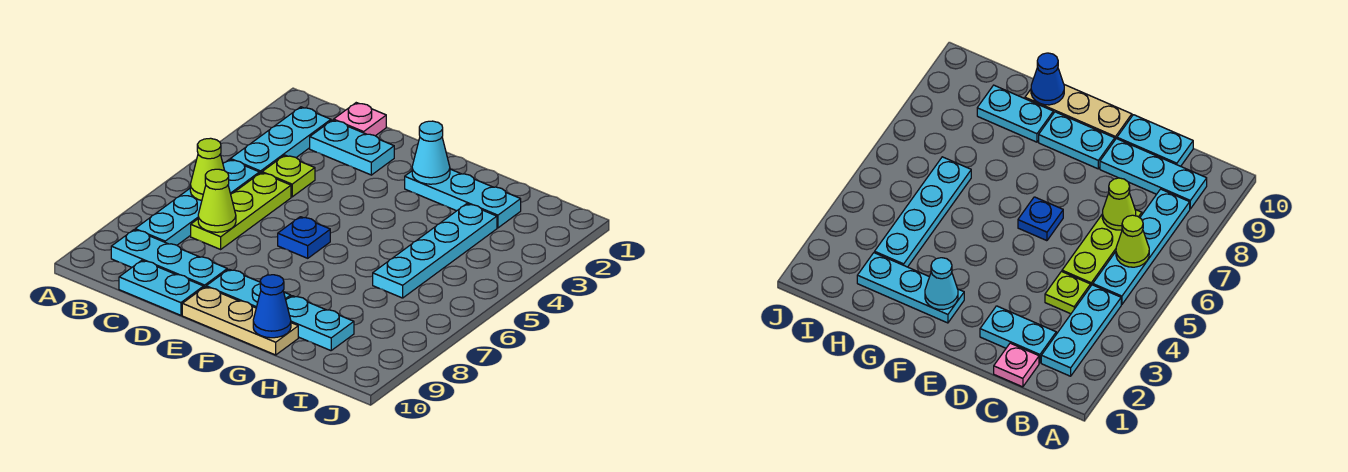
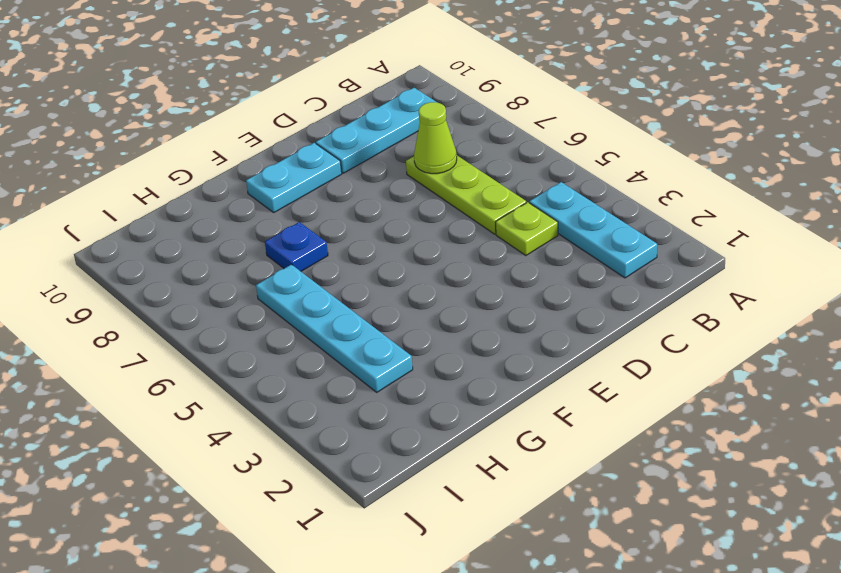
blue plate G7 level 1 -> blue plate E6 level 1
none -> cyan plate B5:B8 level 1
none -> pink plate C1 level 1
none -> cyan plate C2:D2 level 1

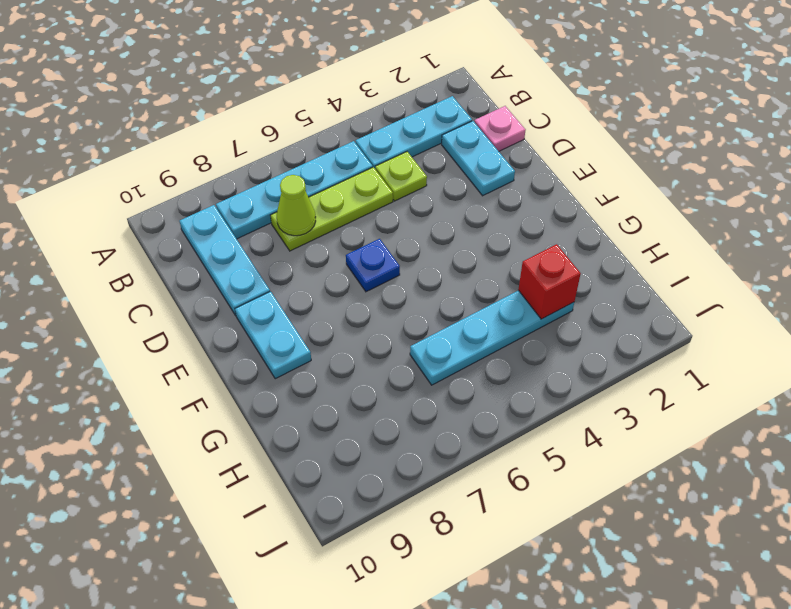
red brick H3 level 2 -> none
none -> cyan plate C10:D10 level 1
none -> tan plate E10:G10 level 1
none -> cyan plate F2:H2 level 1

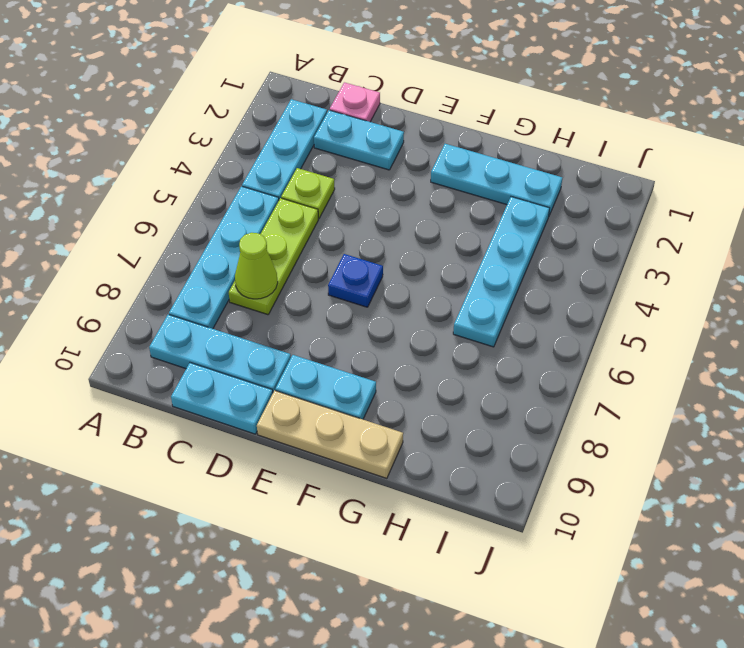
none -> cyan plate G9:H9 level 1
none -> lime cone B6 level 2
none -> cyan cone F2 level 2

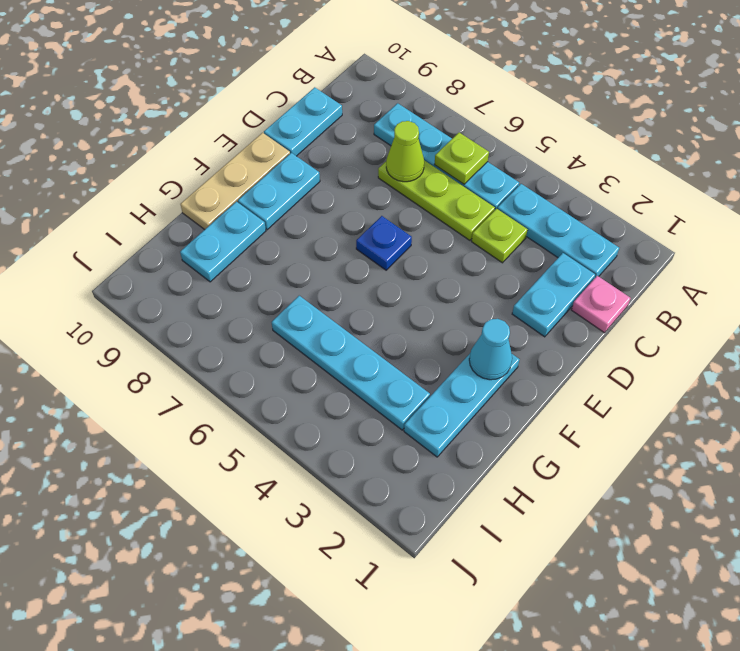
lime plate B6 level 2 -> lime cone B6 level 2
none -> cyan plate B9:D9 level 1
none -> blue cone G10 level 2

